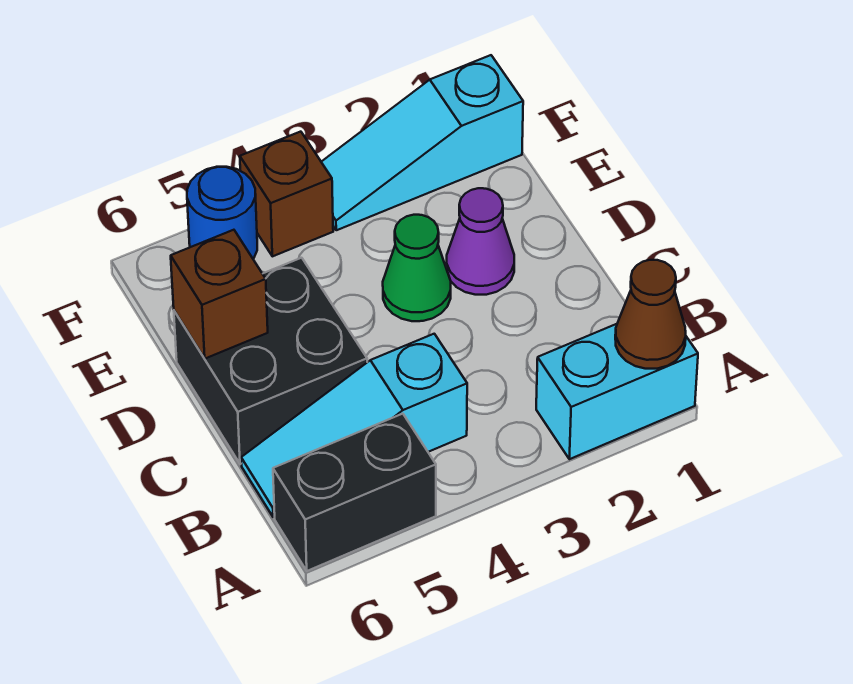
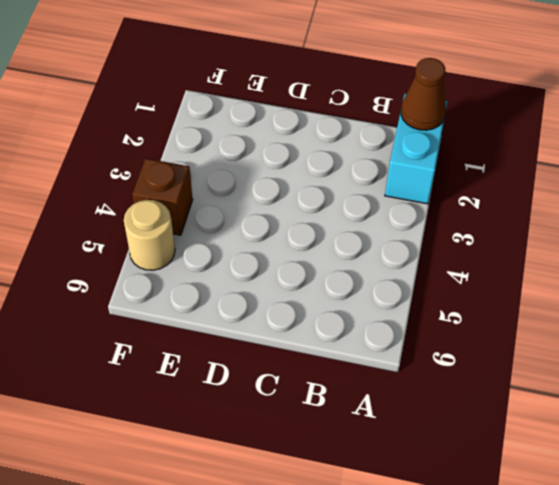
tan round brick F5 level 1 -> blue round brick F5 level 1
none -> black brick A5:A6 level 1
none -> cyan slope B4:B6 level 1 top 4

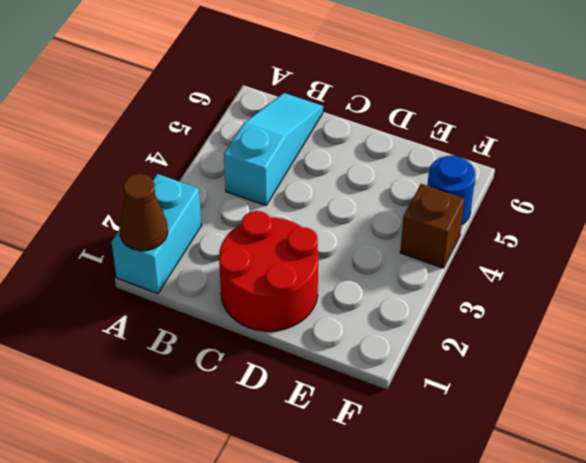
red round brick C1:D2 level 1 -> purple cone D2 level 1
none -> black brick A5:A6 level 1
none -> black brick C5:D6 level 1

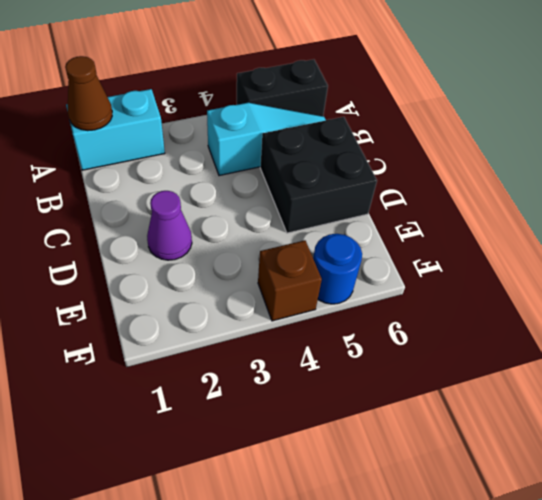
none -> green cone D3 level 1
none -> cyan slope F1:F3 level 1 top 1

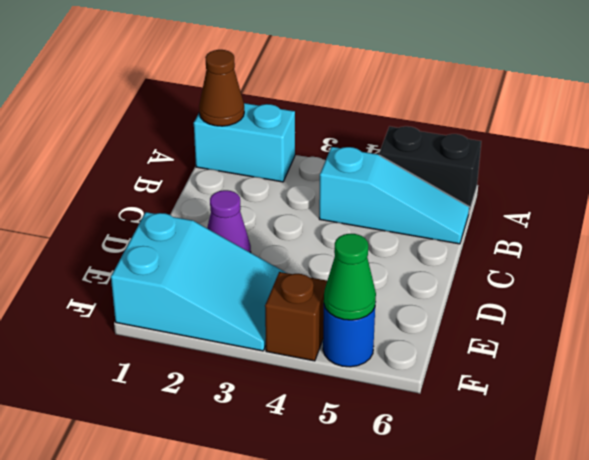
cyan slope E1:F3 level 1 top 1 -> cyan slope F1:F3 level 1 top 1
green cone F5 level 2 -> green cone D3 level 1
none -> black brick C5:D6 level 1
none -> brown brick D6 level 2

